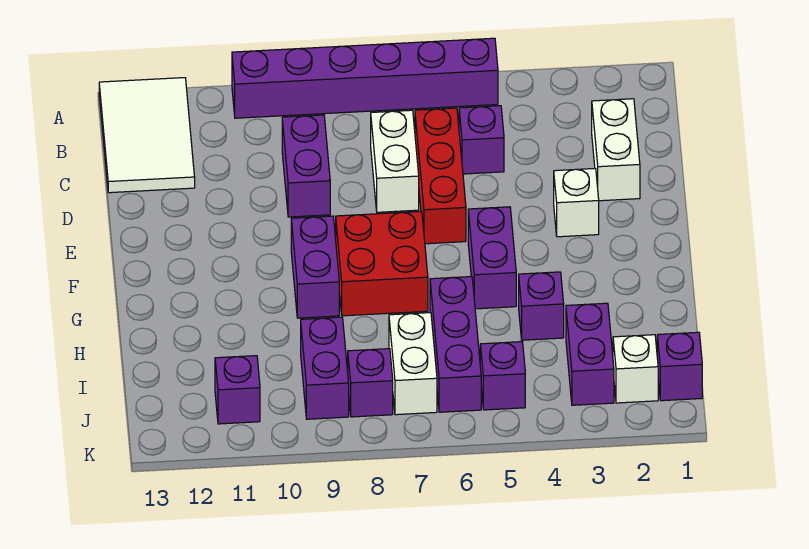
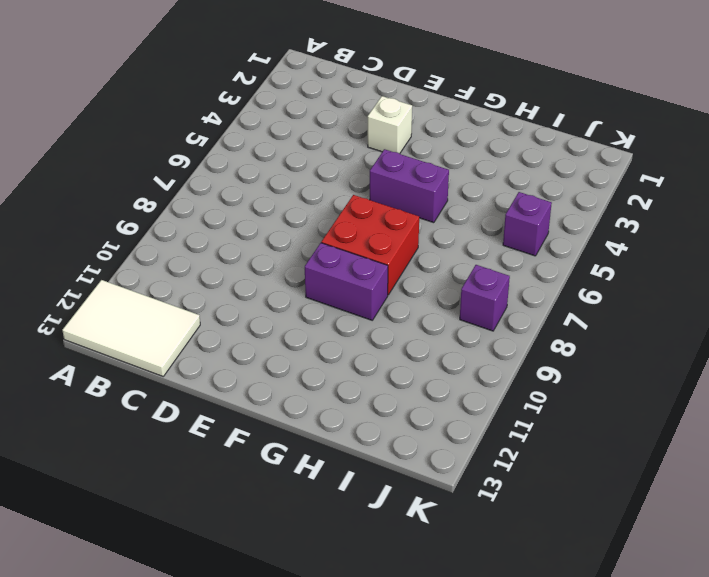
none -> purple brick A5:A10 level 1
none -> white brick C2:D2 level 1
none -> purple brick C5 level 1

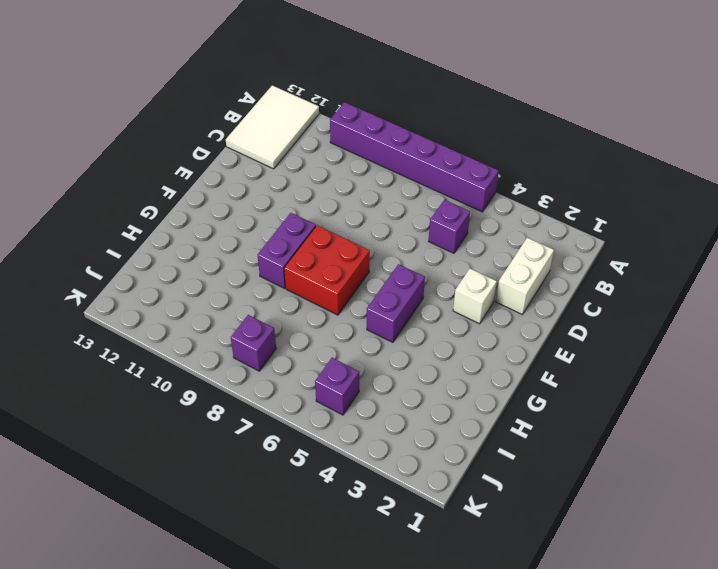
none -> red brick C6:E6 level 1
none -> white brick C7:D7 level 1
none -> purple brick C9:D9 level 1

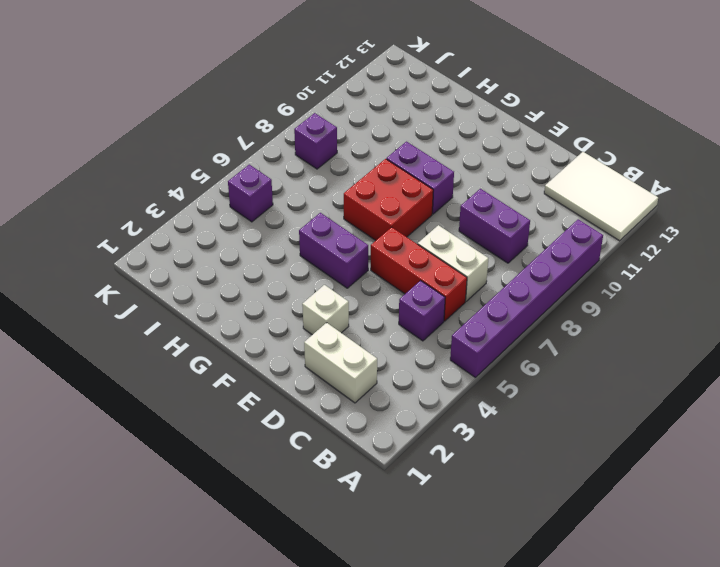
none -> purple brick H4 level 1
none -> purple brick H6:J6 level 1
none -> purple brick I3:J3 level 1

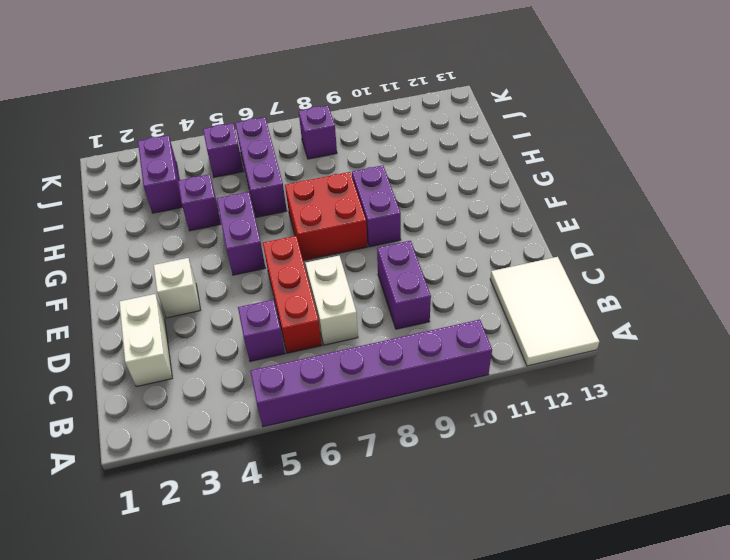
none -> white brick I7:J7 level 1
none -> purple brick I9:J9 level 1
none -> purple brick J1 level 1

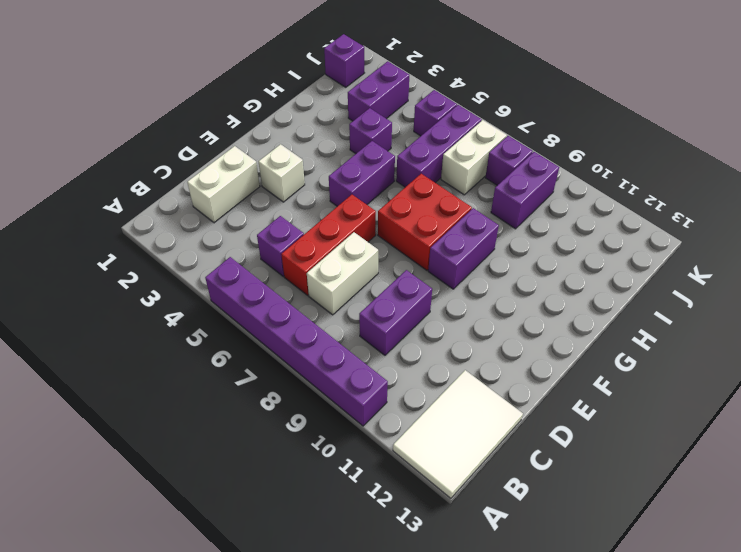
none -> white brick J2 level 1
none -> purple brick J11 level 1

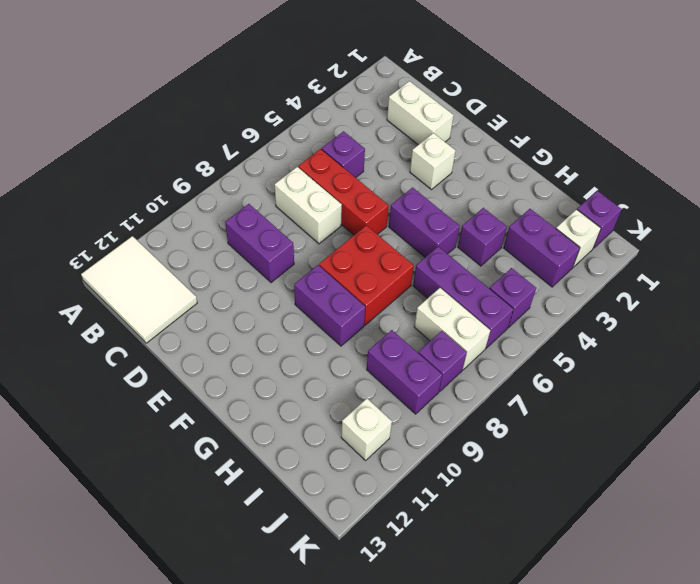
white brick J11 level 1 -> purple brick J11 level 1
none -> purple brick A5:A10 level 1

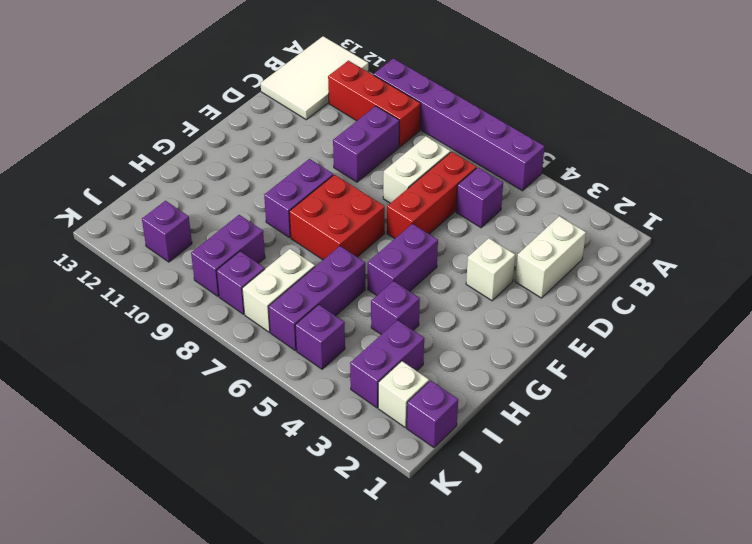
red brick B9:B11 level 1 -> none

